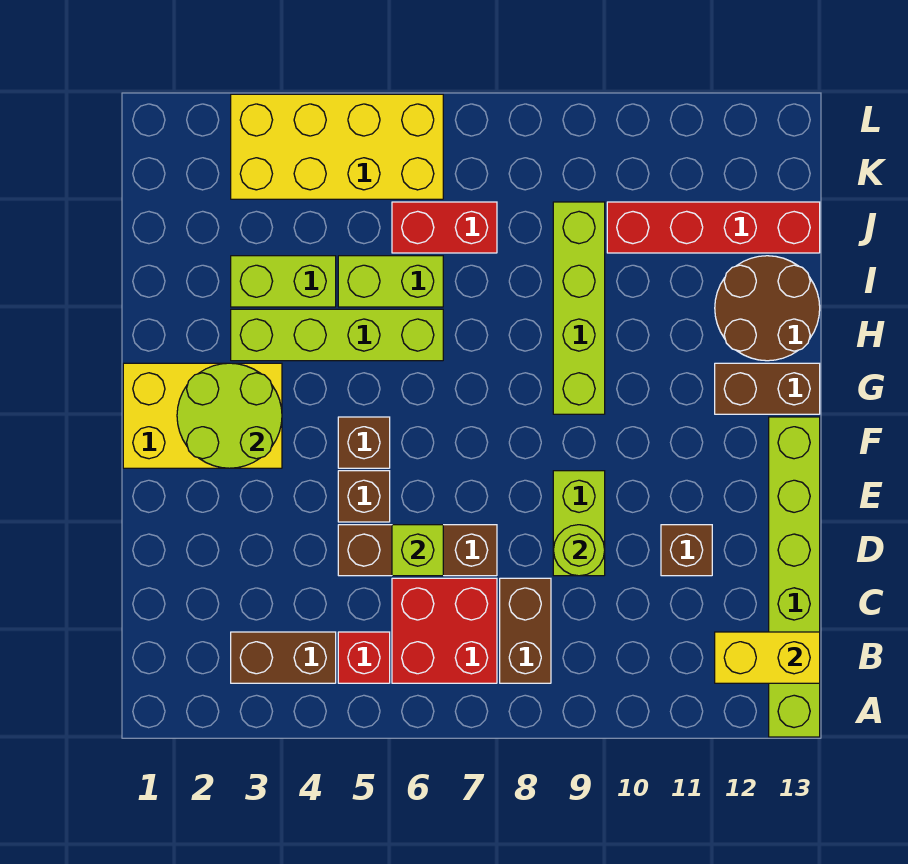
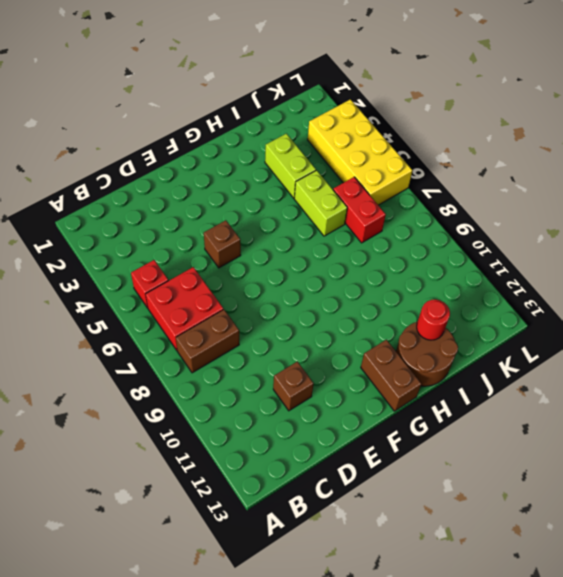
red round brick I12 level 2 -> none
none -> lime brick A13:F13 level 1
none -> brown brick B3:B4 level 1
none -> brown brick D5:D7 level 1

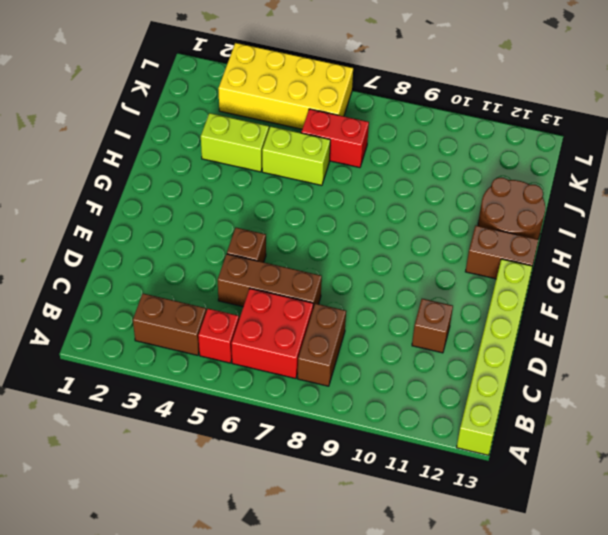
none -> lime brick D9:E9 level 1
none -> yellow brick F1:G3 level 1
none -> brown brick F5 level 1

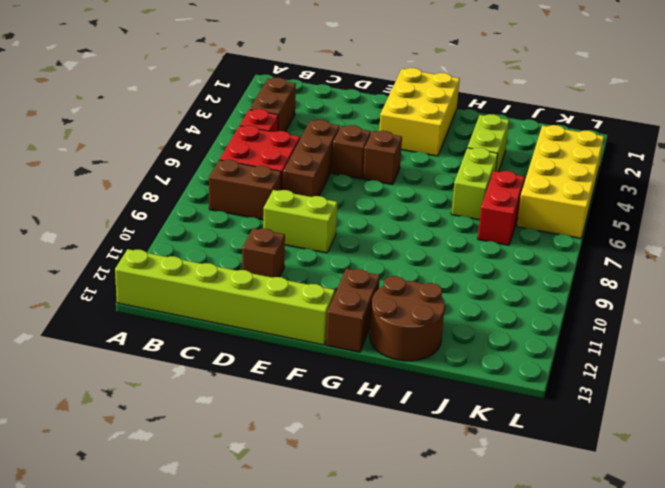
none -> lime brick G9:J9 level 1
none -> lime brick H3:H6 level 1
none -> red brick J10:J13 level 1

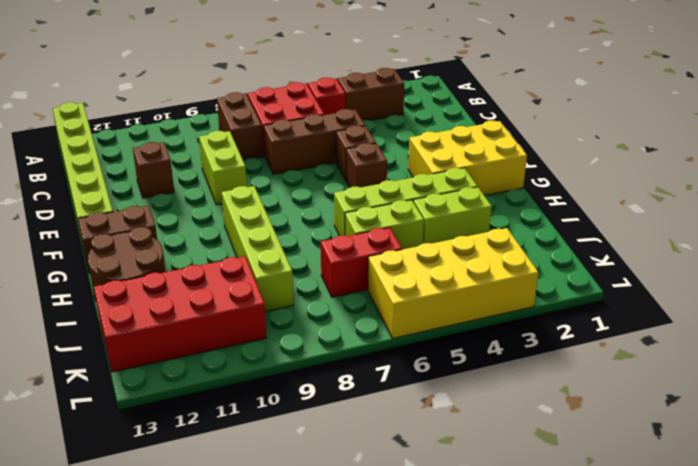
red brick J10:K13 level 1 -> red brick J10:J13 level 1
none -> yellow brick B12:B13 level 2
none -> lime brick D6 level 2
none -> lime round brick D9 level 2

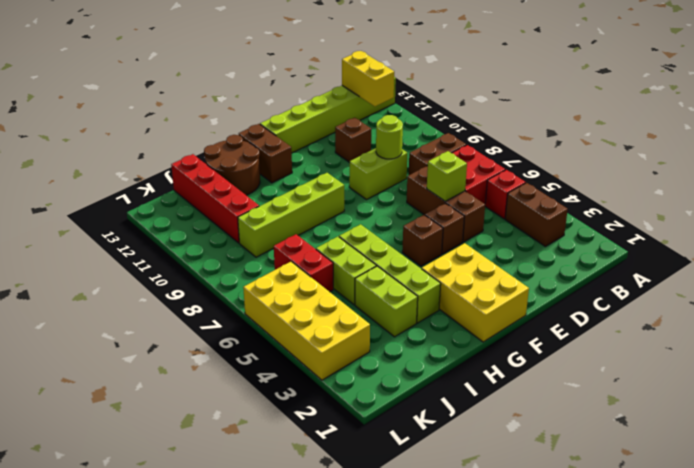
none -> lime round brick F2:G3 level 2

